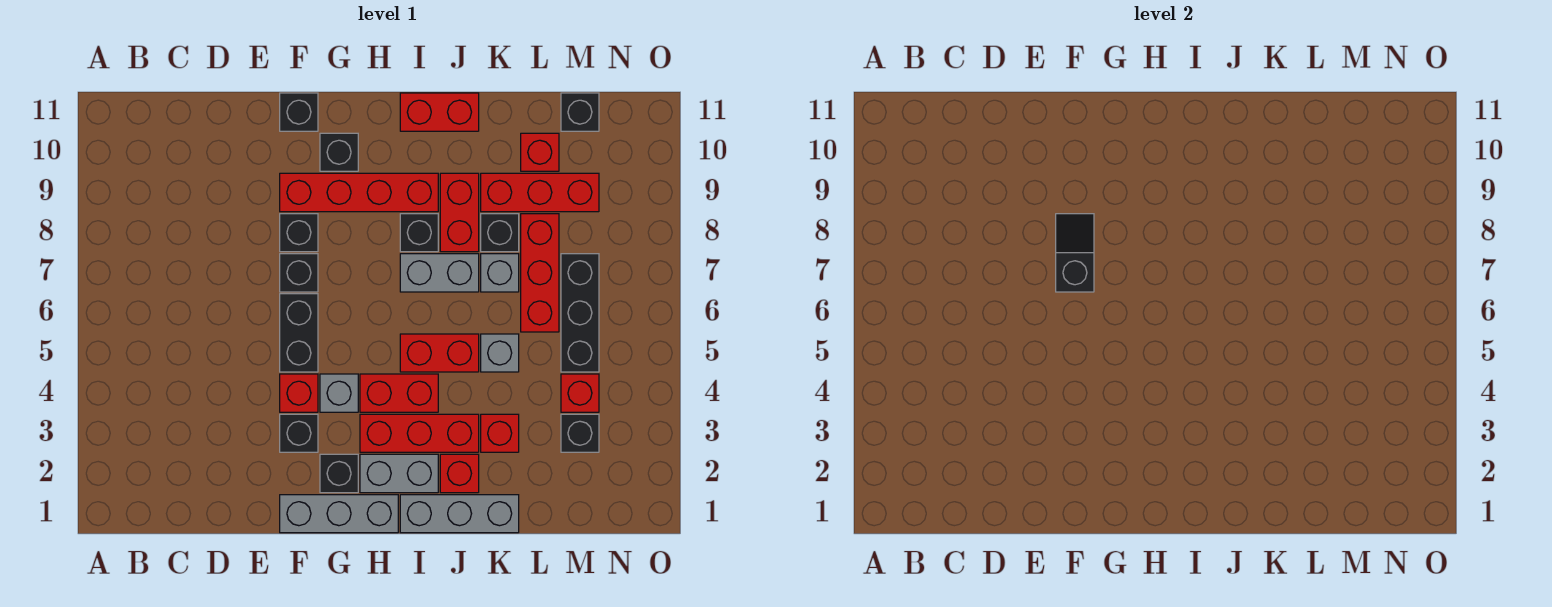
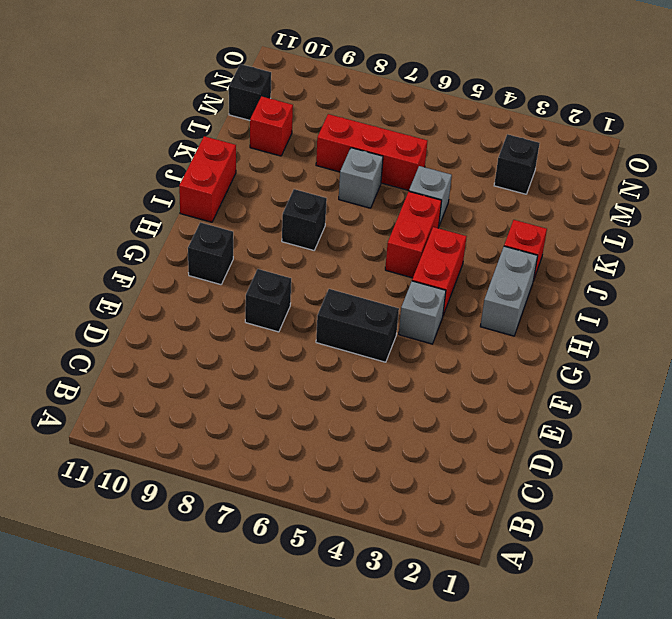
none -> grey brick F1:H1 level 1
none -> black brick F3 level 1
none -> red brick F4 level 1
none -> black brick F7 level 1

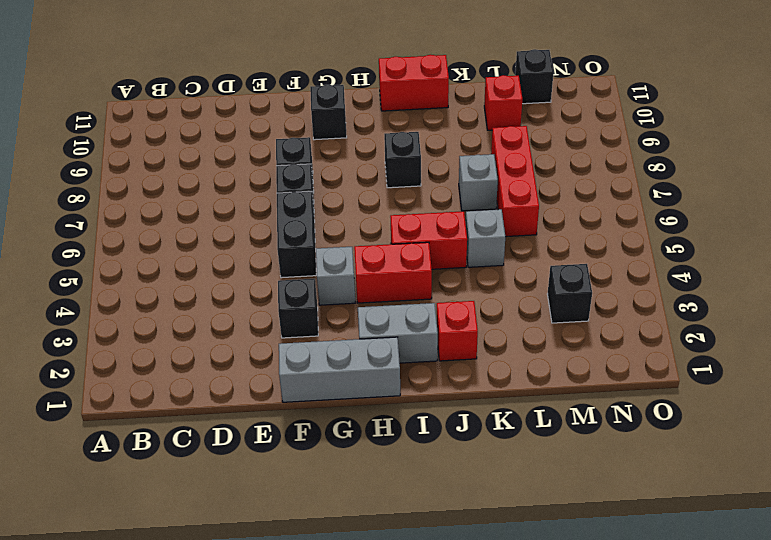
none -> red brick F4 level 1
none -> red brick F9:I9 level 1
none -> black brick F11 level 1
none -> black brick G2 level 1

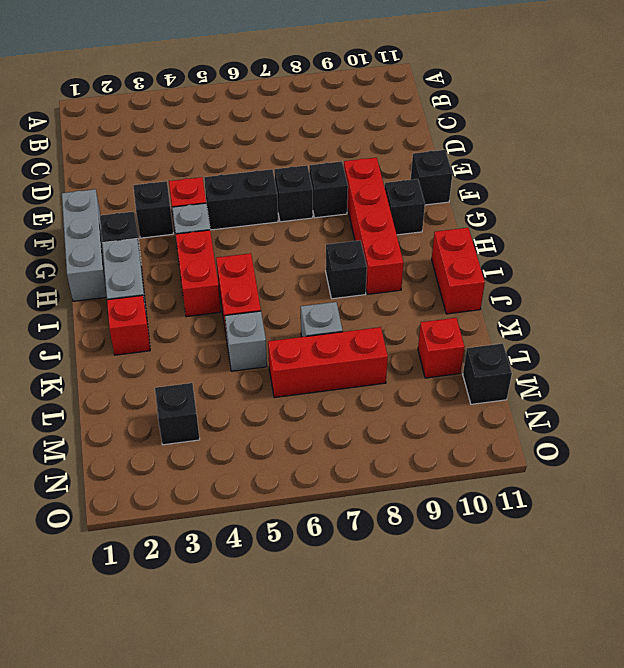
none -> red brick H3:J3 level 1
none -> grey brick I1:K1 level 1
none -> grey brick I7:J7 level 1
none -> red brick J8:J9 level 1

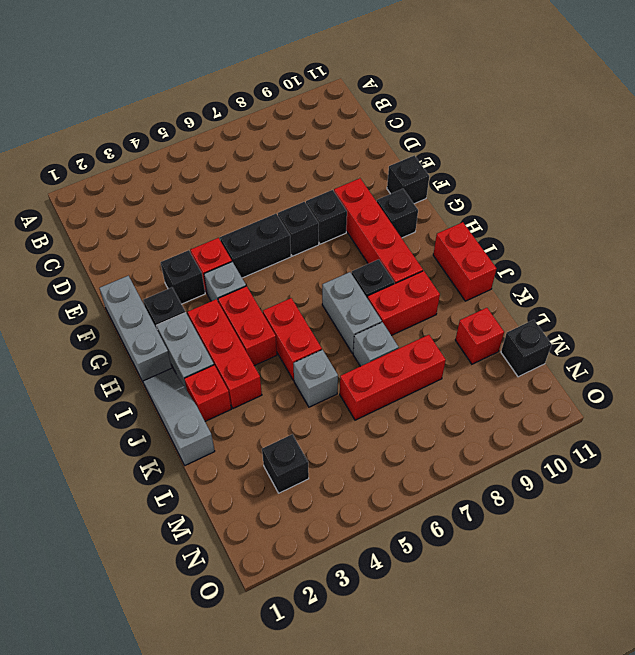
grey slope I1:K1 level 1 top K -> grey brick I1:K1 level 1
none -> red brick K3 level 1
none -> black brick K8 level 1
none -> red brick K9:M9 level 1
none -> red brick M4 level 1

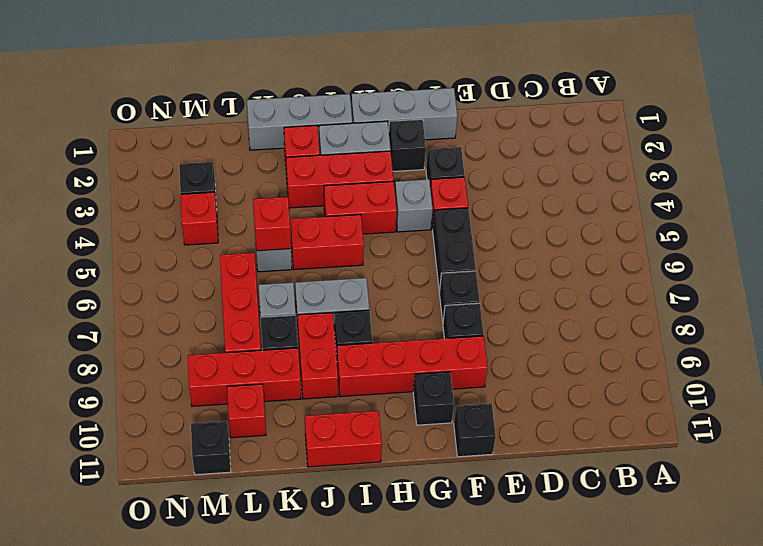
red brick K5 level 2 -> red brick K3 level 1
none -> black brick M5:M7 level 1
none -> black slope F7:F8 level 2 top 7

